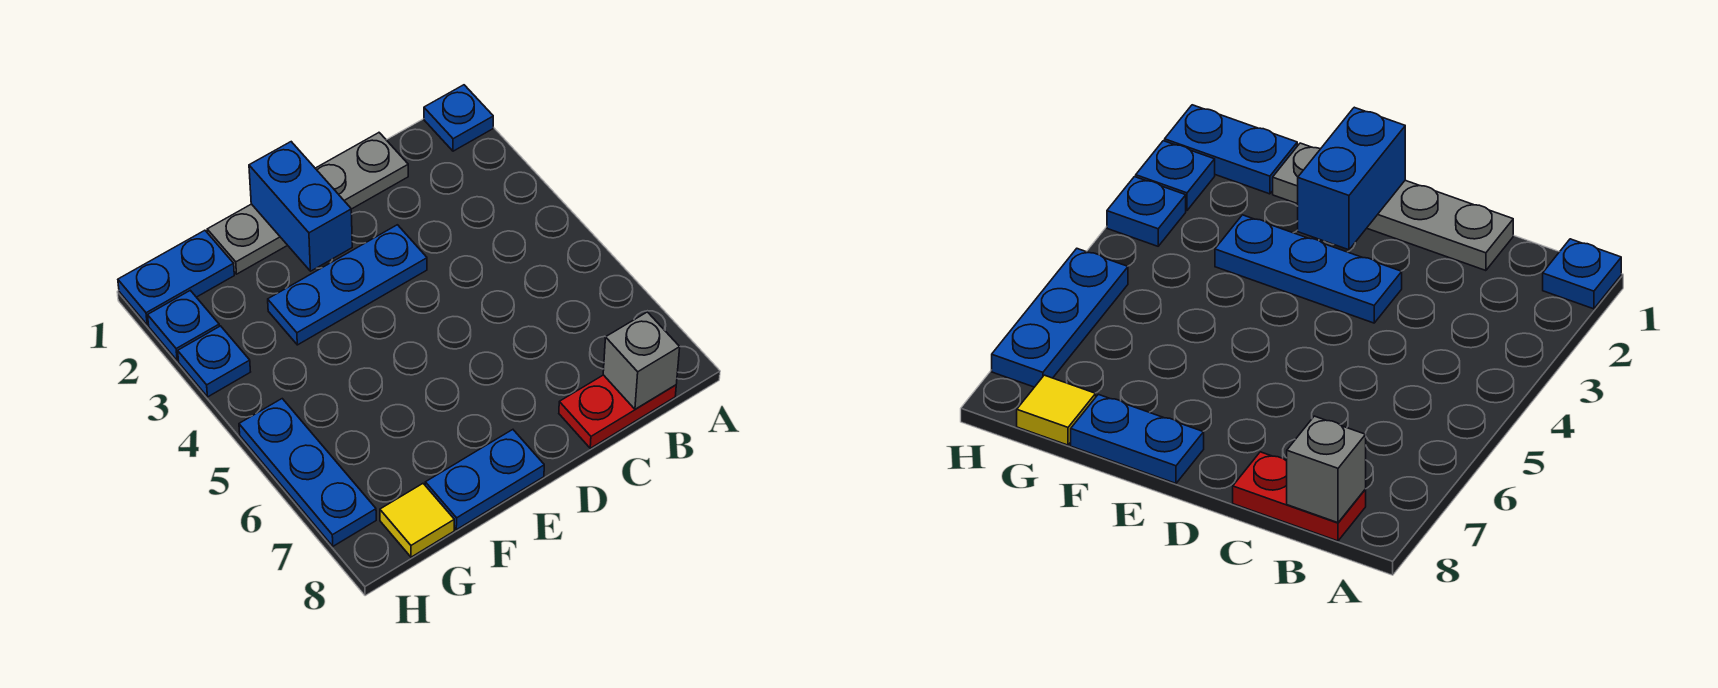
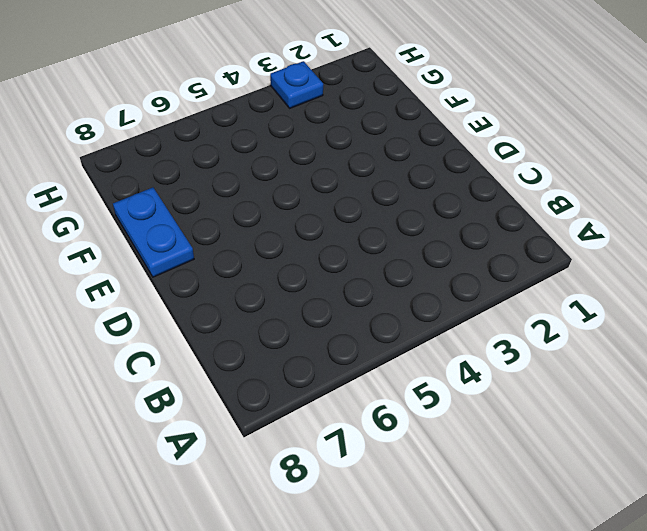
none -> blue plate A1 level 1
none -> red plate B8:C8 level 1
none -> grey plate C1:F1 level 1

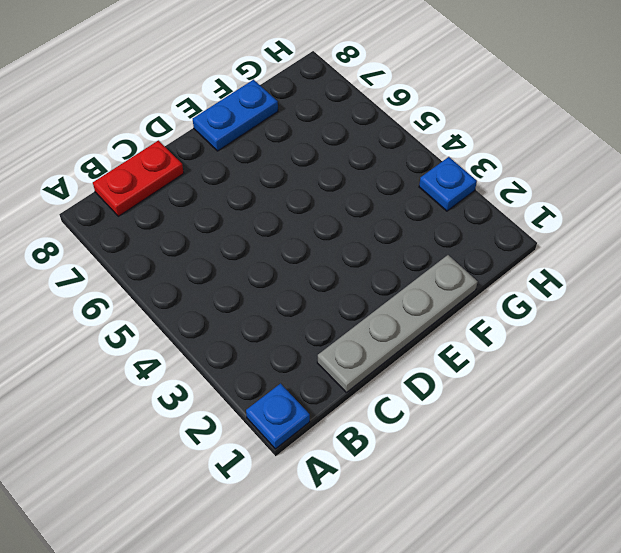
none -> blue plate D3:F3 level 1
none -> blue plate G1:H1 level 1
none -> yellow tile G8 level 1

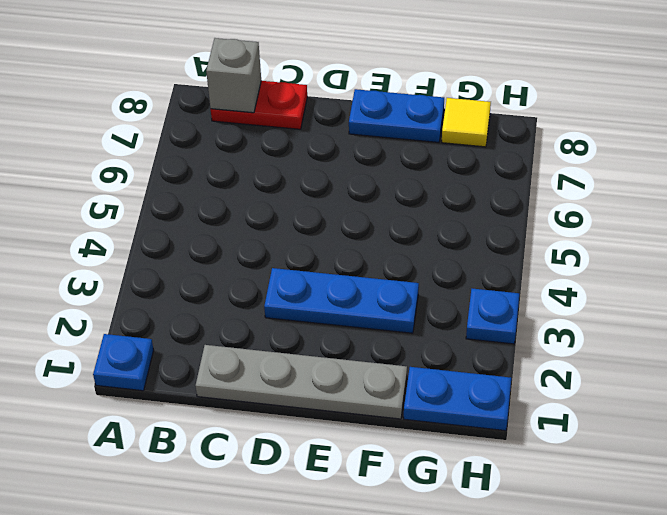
none -> blue plate H2 level 1
none -> blue plate H5:H7 level 1
none -> blue brick E1:E2 level 2

